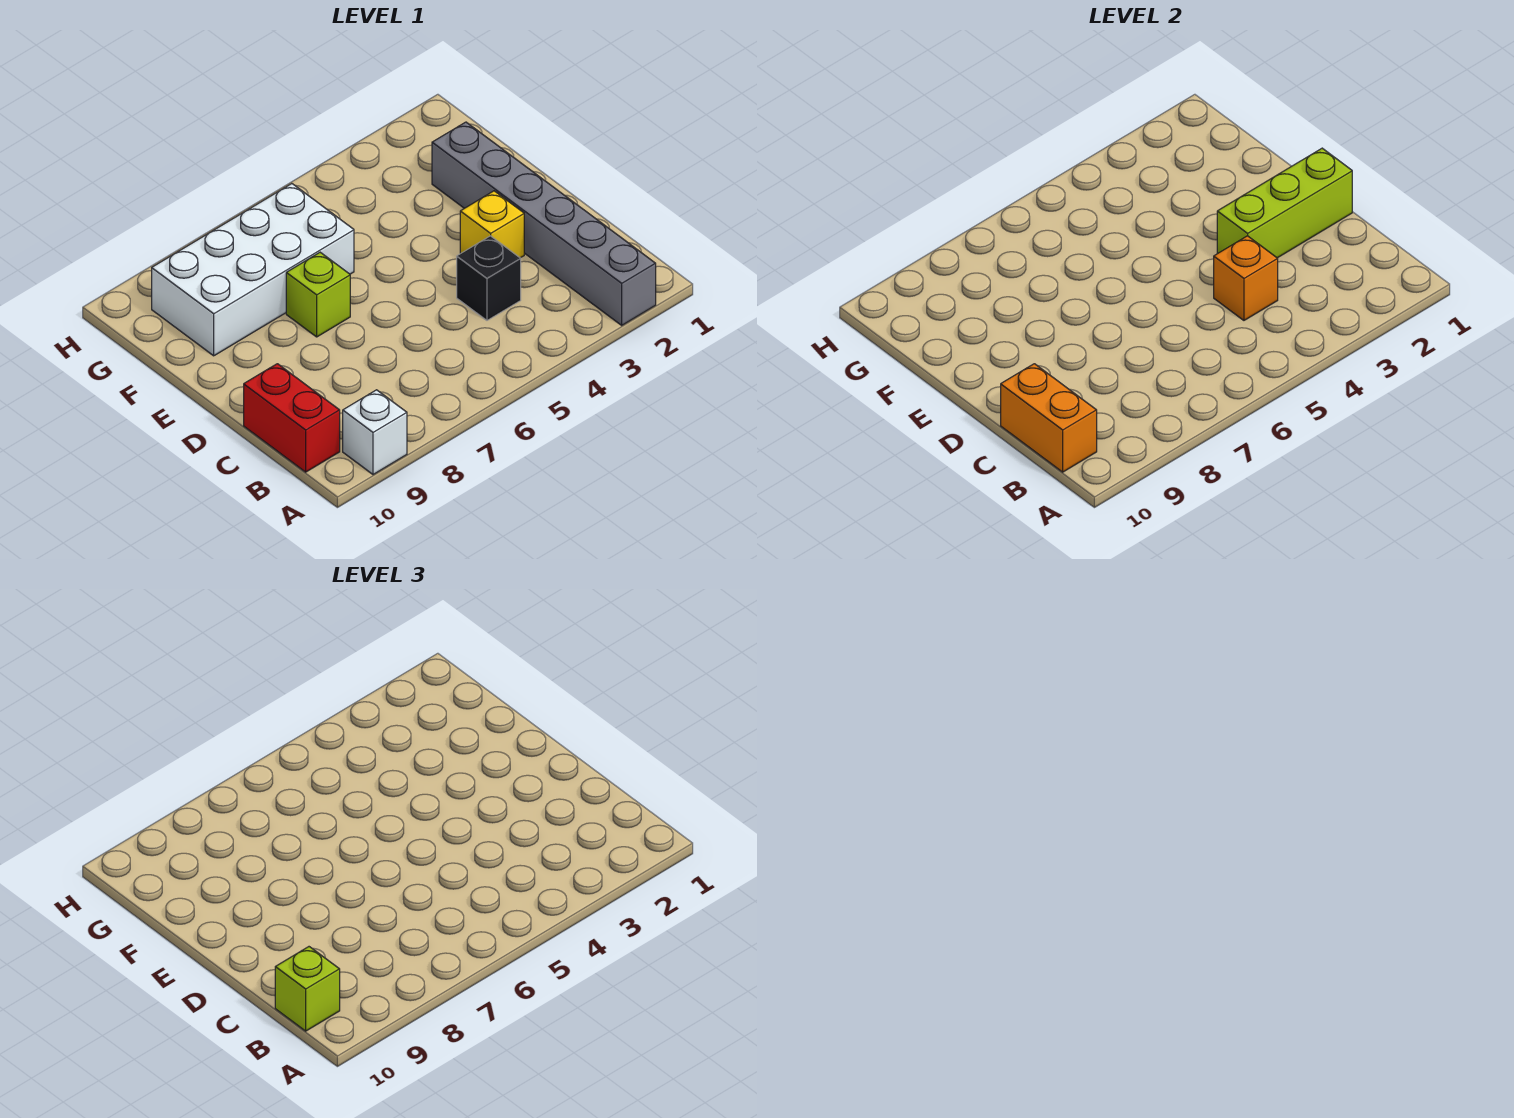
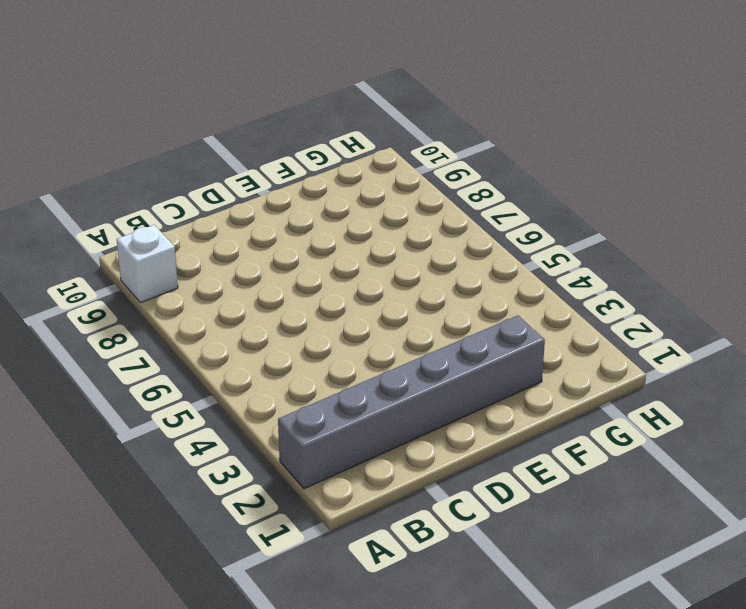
none -> red brick B10:C10 level 1
none -> black brick C4 level 1

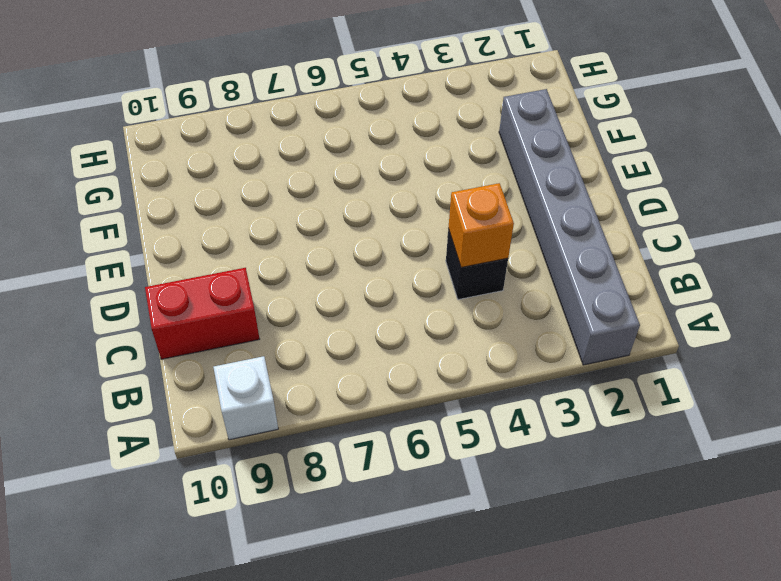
red brick C9:C10 level 1 -> red brick B10:C10 level 1
none -> yellow brick D3 level 1
none -> lime brick E7 level 1

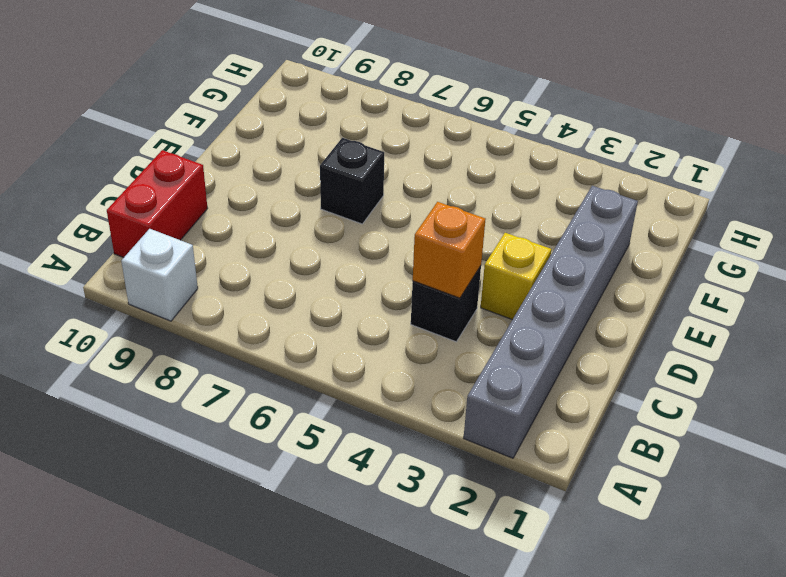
black brick E7 level 1 -> lime brick E7 level 1
none -> white brick F6:G9 level 1
none -> orange brick B10:C10 level 2

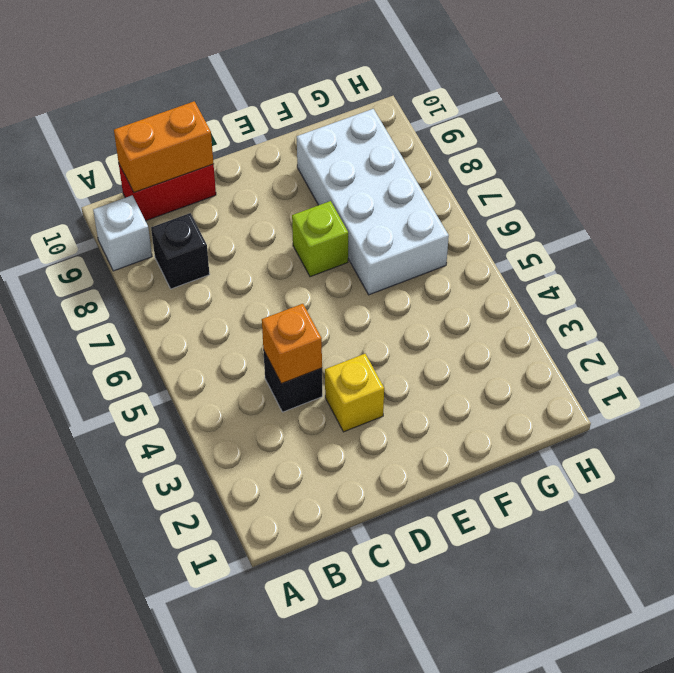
black brick B8 level 1 -> none
none -> grey brick A2:F2 level 1
none -> lime brick D1:D3 level 2

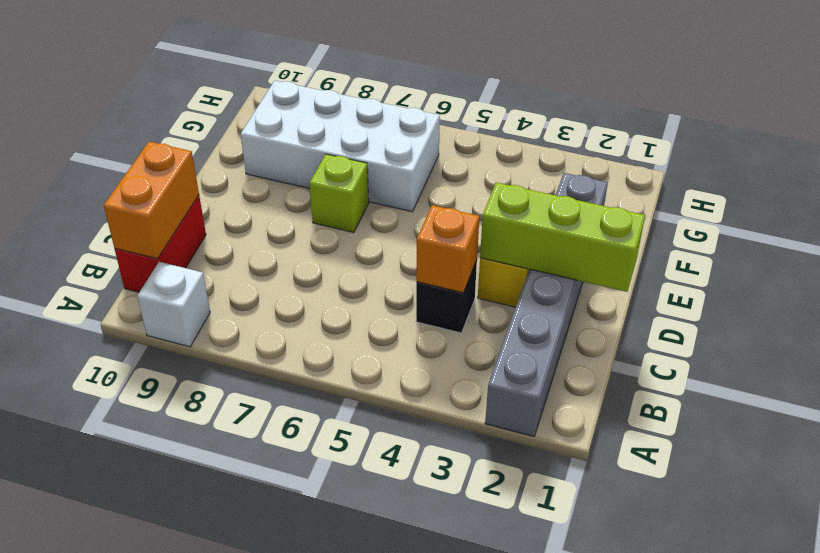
none -> lime brick B10 level 3

